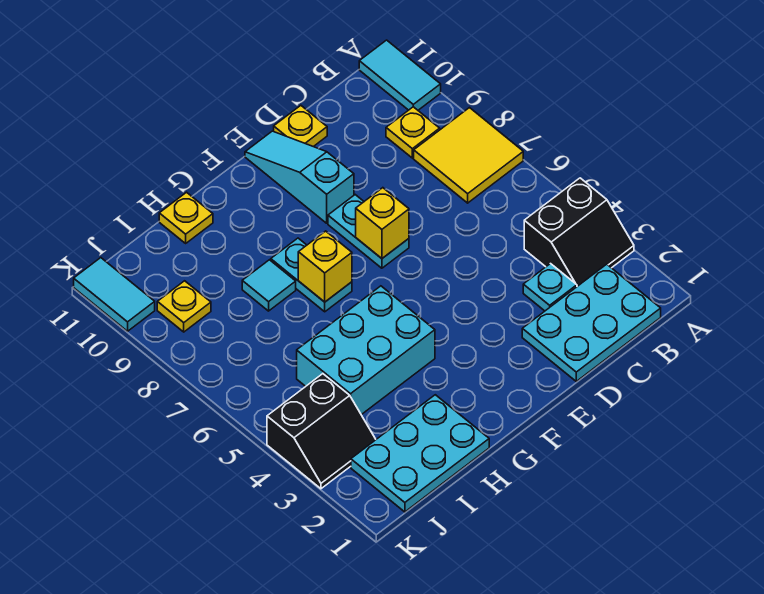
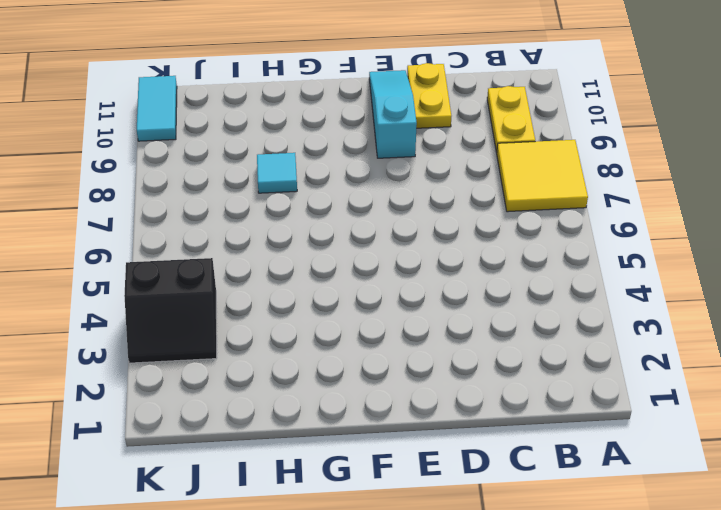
yellow plate B9:B10 level 1 -> yellow plate B9 level 1
yellow plate D10:D11 level 1 -> yellow plate D11 level 1
none -> black slope A3:B4 level 1 top 4
none -> cyan tile A10:A11 level 1
none -> cyan plate B1:D2 level 1

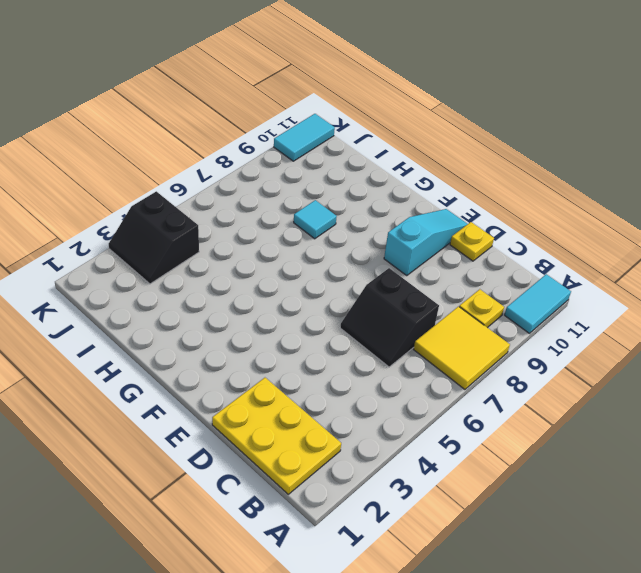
yellow plate B1:D2 level 1 -> cyan plate B1:D2 level 1
black slope C6:D7 level 1 top 7 -> black slope A3:B4 level 1 top 4
none -> cyan plate C3 level 1
none -> cyan plate E7:E8 level 1
none -> cyan brick G4:I5 level 1

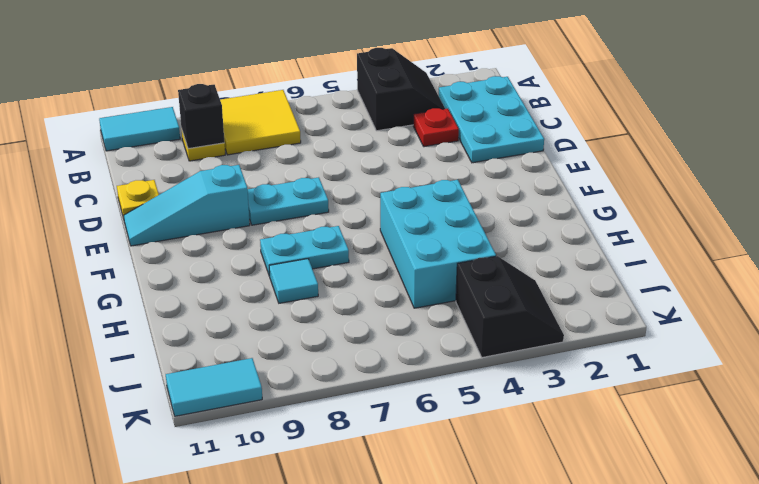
black brick B9 level 2 -> none
red plate C3 level 1 -> cyan plate C3 level 1
none -> cyan plate H1:J2 level 1
none -> yellow plate H11 level 1
none -> yellow plate J9 level 1

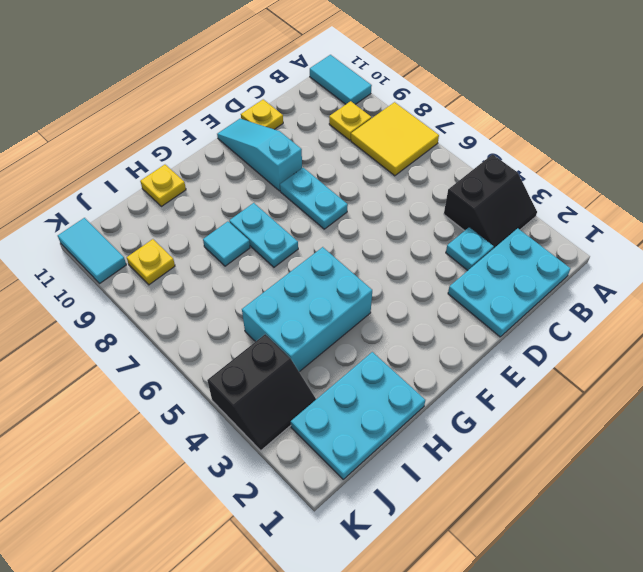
none -> yellow brick E7 level 2
none -> yellow brick G7 level 2

